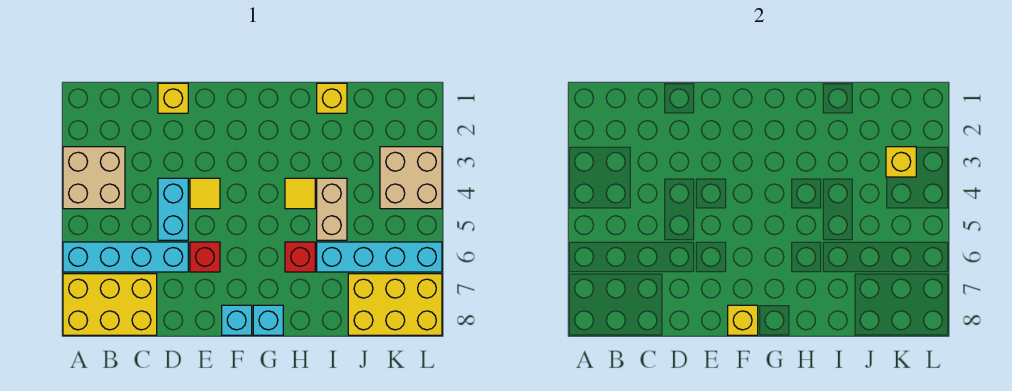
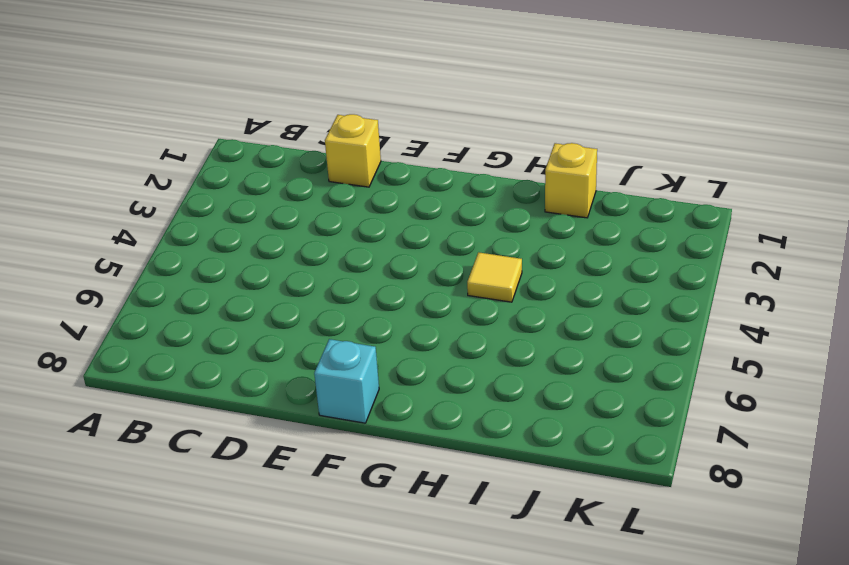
none -> tan brick A3:B4 level 1
none -> cyan brick A6:D6 level 1
none -> yellow brick A7:C8 level 1

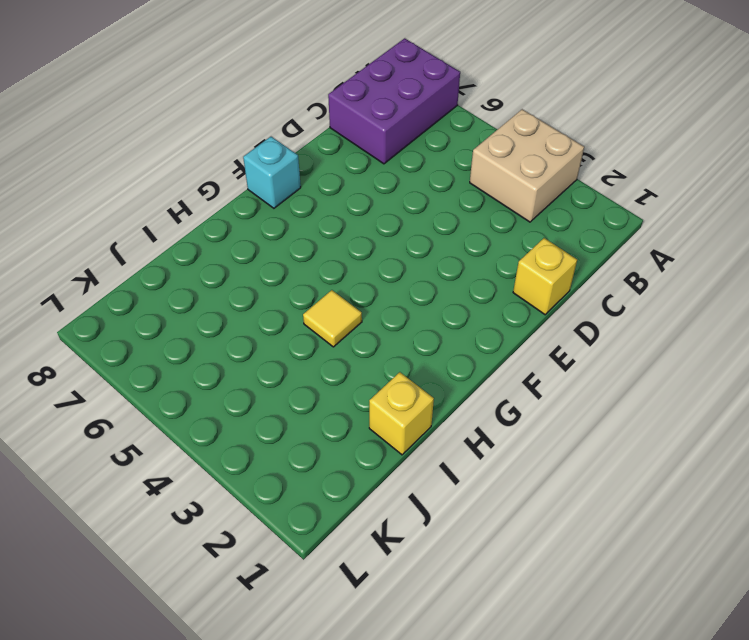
purple brick A7:C8 level 1 -> yellow brick A7:C8 level 1
none -> cyan brick A6:D6 level 1
none -> cyan brick D4:D5 level 1
none -> yellow tile E4 level 1

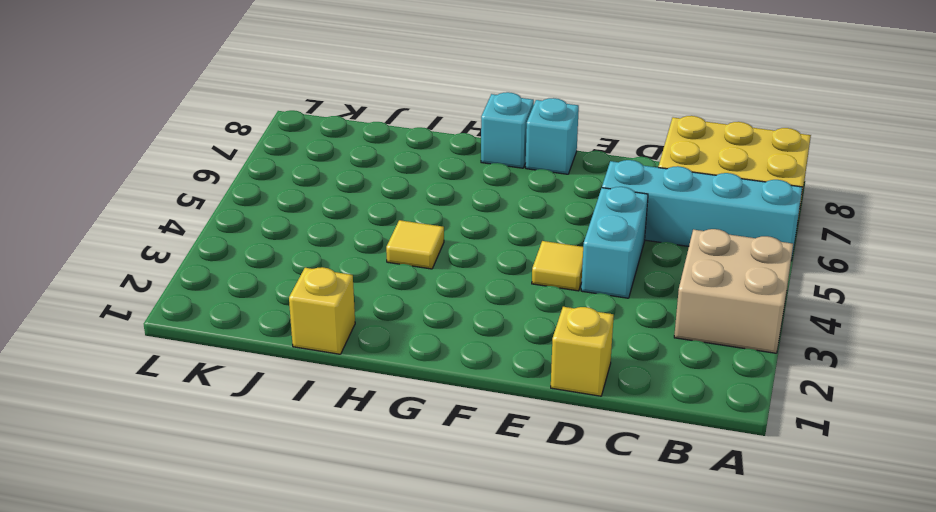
none -> red brick E6 level 1
none -> red brick H6 level 1
none -> tan brick I4:I5 level 1

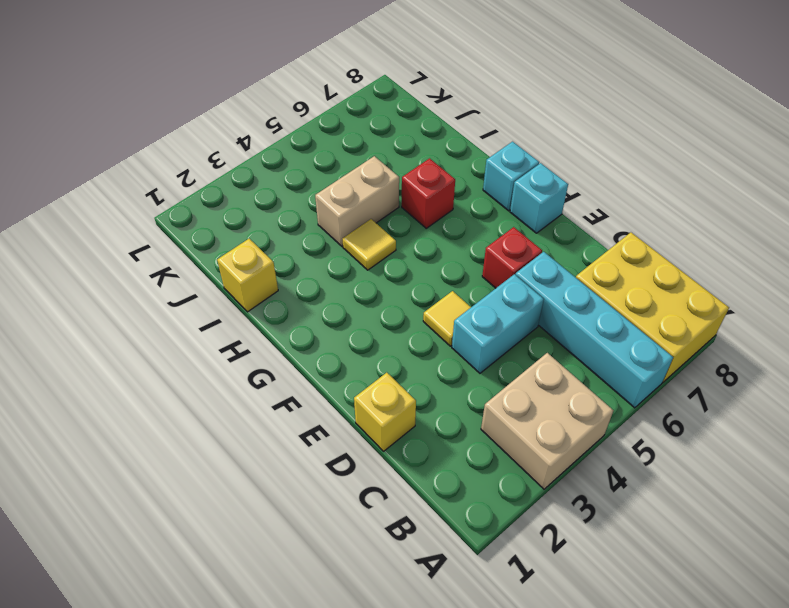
none -> cyan brick I6:L6 level 1
none -> yellow brick J7:L8 level 1
none -> tan brick K3:L4 level 1

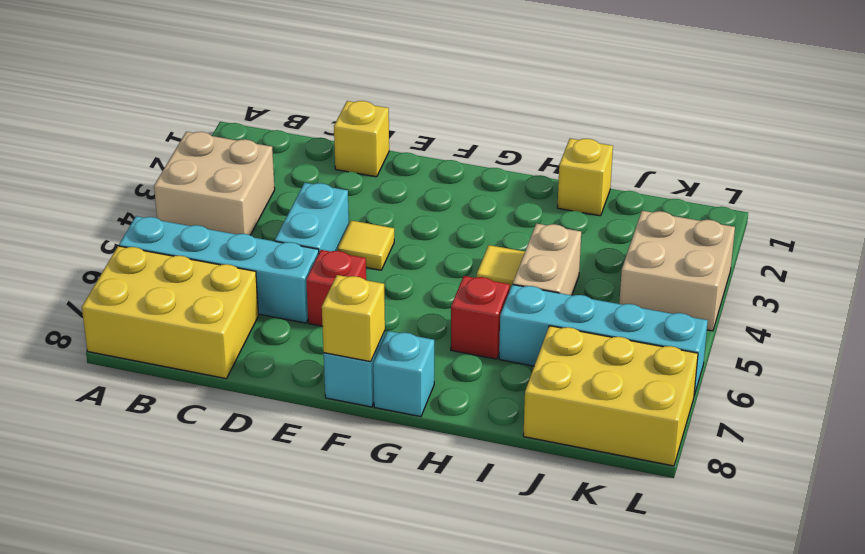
none -> yellow brick K3 level 2

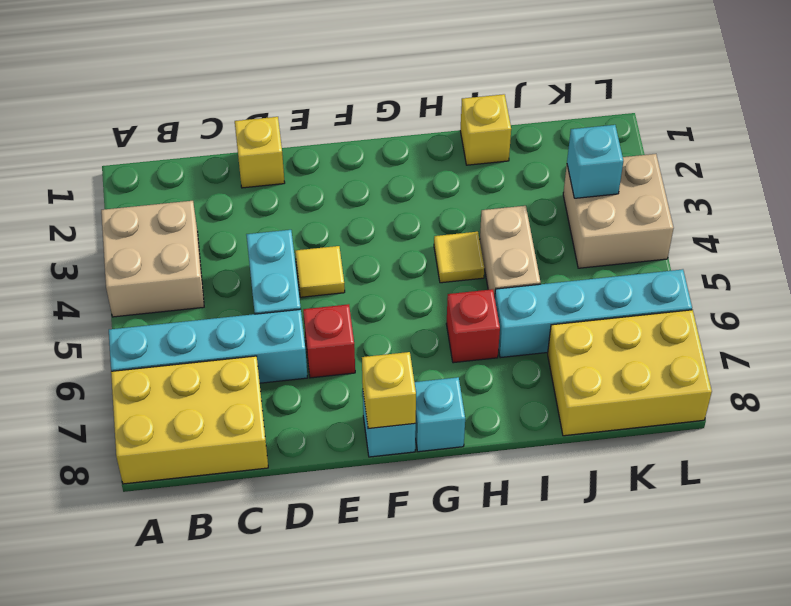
cyan brick K3 level 2 -> yellow brick K3 level 2

